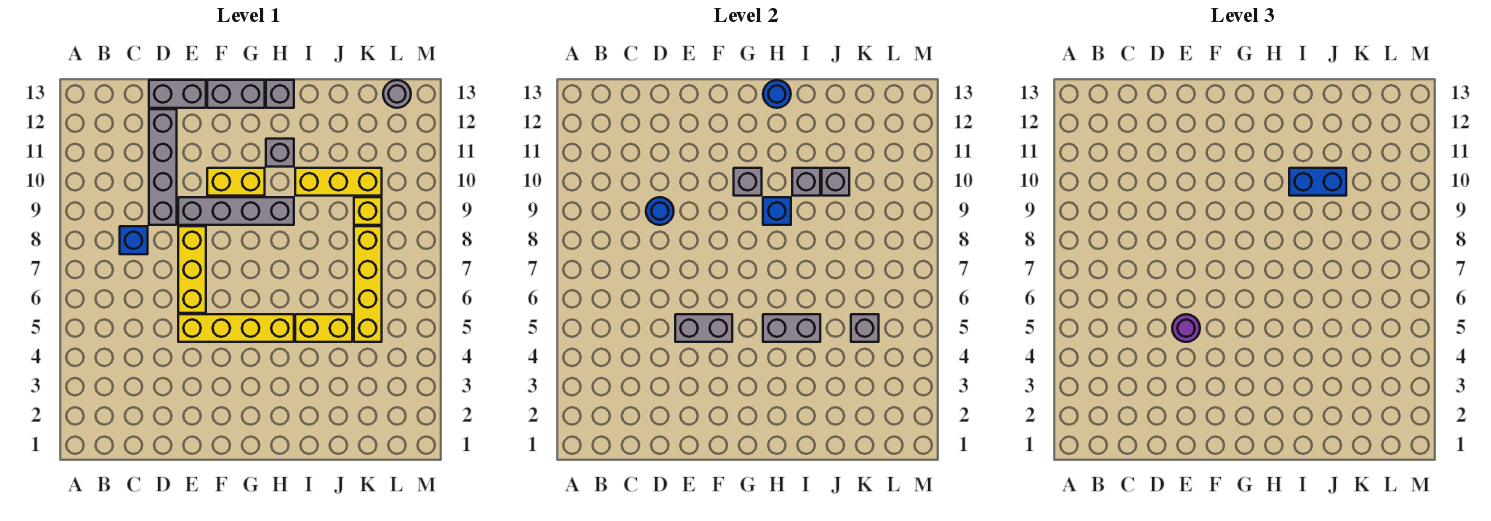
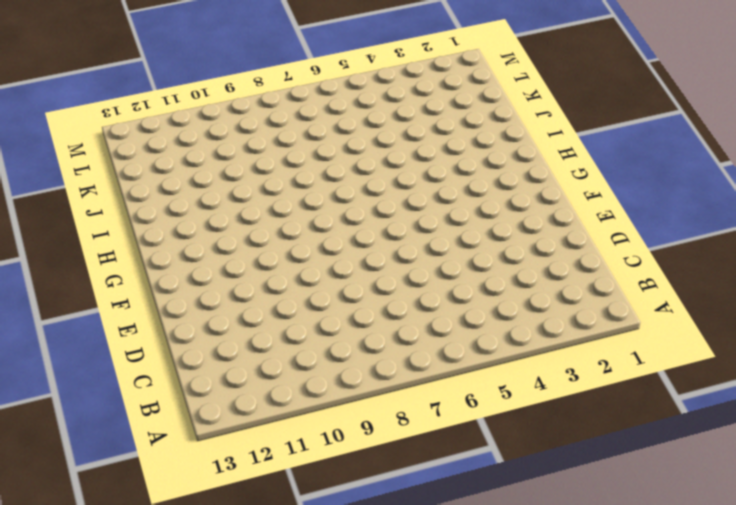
none -> blue brick C8 level 1
none -> grey brick D9:D12 level 1
none -> grey brick D13:E13 level 1

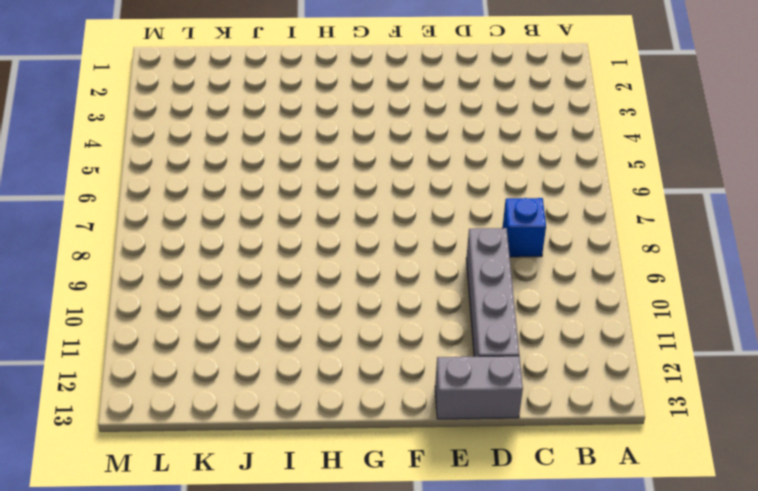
none -> yellow brick E5:H5 level 1
none -> yellow brick E6:E8 level 1
none -> grey brick E9:H9 level 1

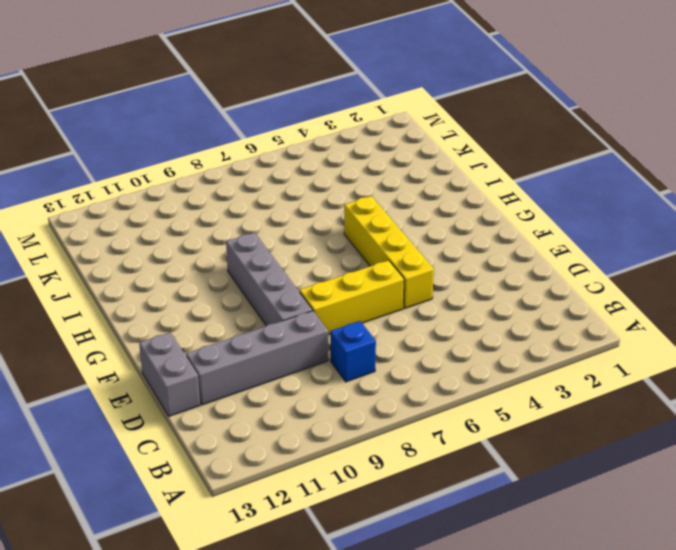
none -> yellow brick F10:G10 level 1
none -> grey brick F13:G13 level 1
none -> grey brick H11 level 1

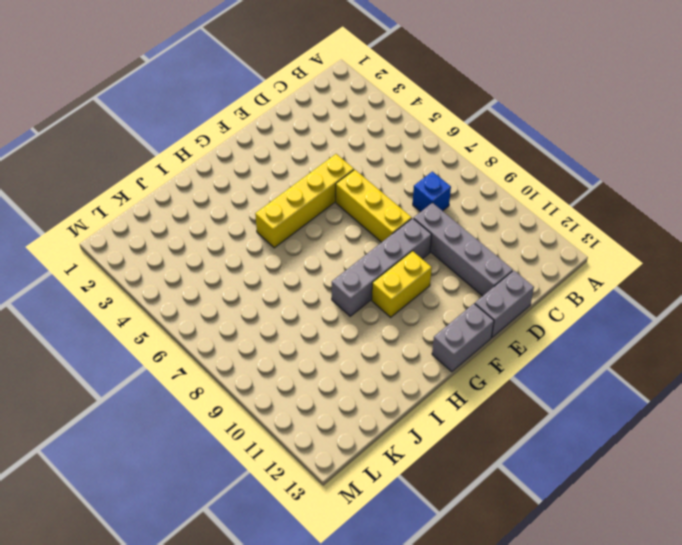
none -> grey brick H11 level 1
none -> grey brick H13 level 1
none -> yellow brick I5:J5 level 1

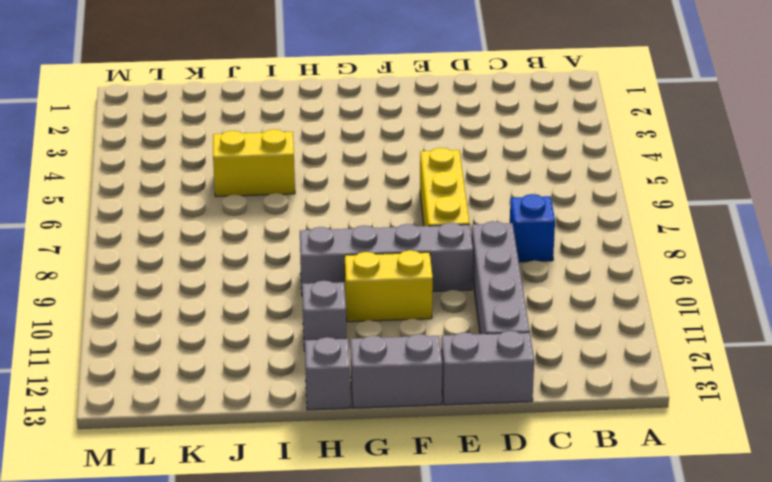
none -> yellow brick E5:H5 level 1
none -> yellow brick I10:K10 level 1
none -> yellow brick K5:K8 level 1

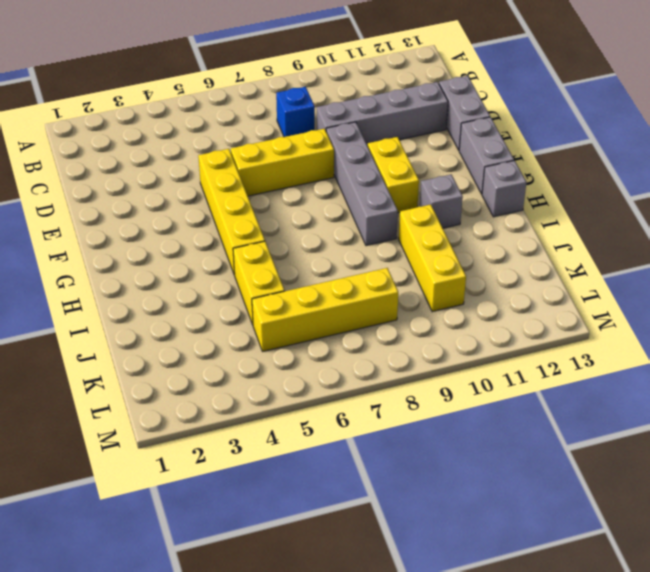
none -> yellow brick K9 level 1
none -> grey round brick L13 level 1
none -> blue round brick D9 level 2

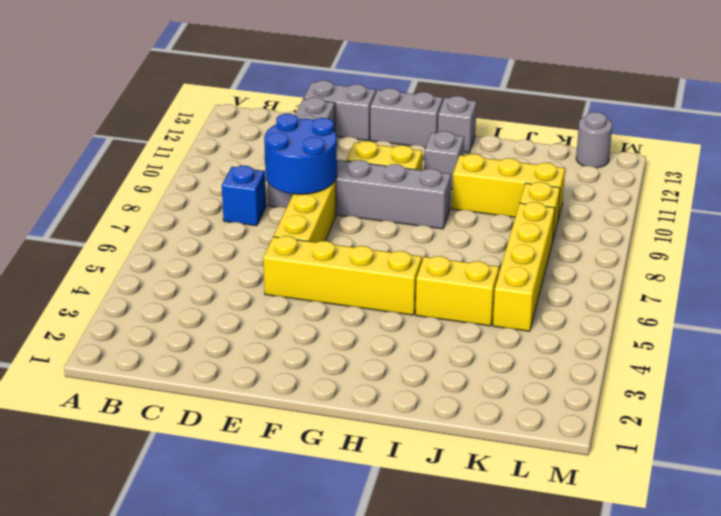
blue round brick D8:E9 level 2 -> blue round brick D9 level 2
none -> grey brick E5:F5 level 2
none -> grey brick G10 level 2
none -> grey brick H5:I5 level 2

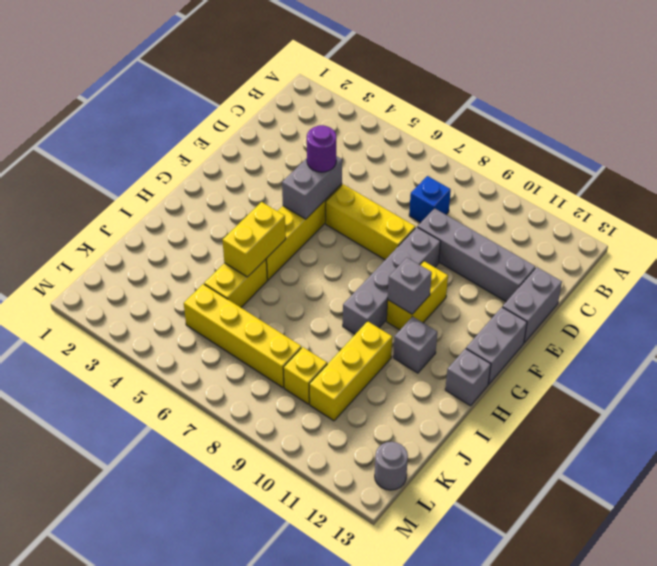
yellow brick H5:I5 level 2 -> grey brick H5:I5 level 2
none -> blue round brick D9 level 2
none -> blue brick H9 level 2
none -> blue round brick H13 level 2

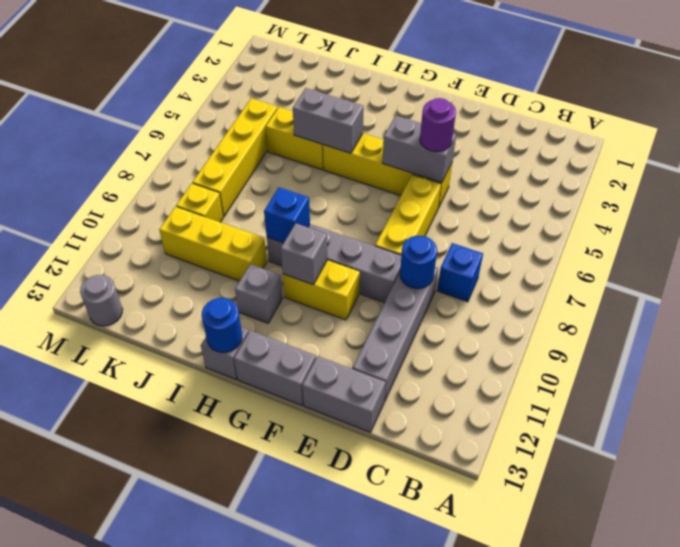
none -> grey brick I10 level 2
none -> grey brick J10 level 2
none -> grey brick K5 level 2

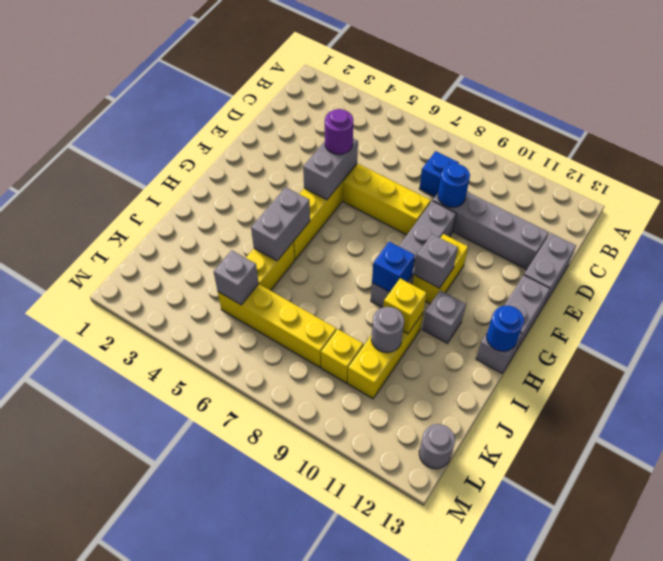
yellow brick I10 level 2 -> grey brick I10 level 2
grey round brick J10 level 2 -> grey brick J10 level 2
none -> blue brick I10:J10 level 3

